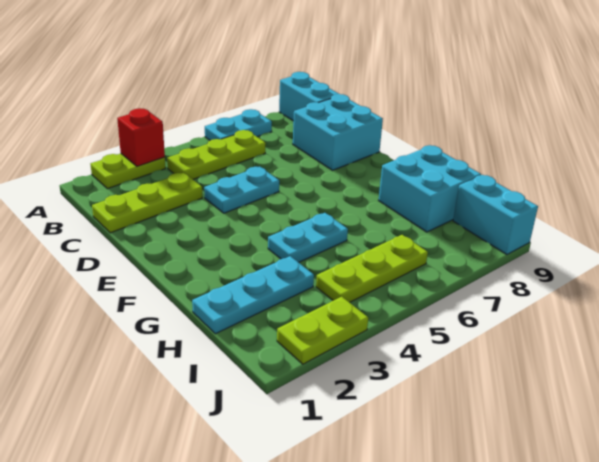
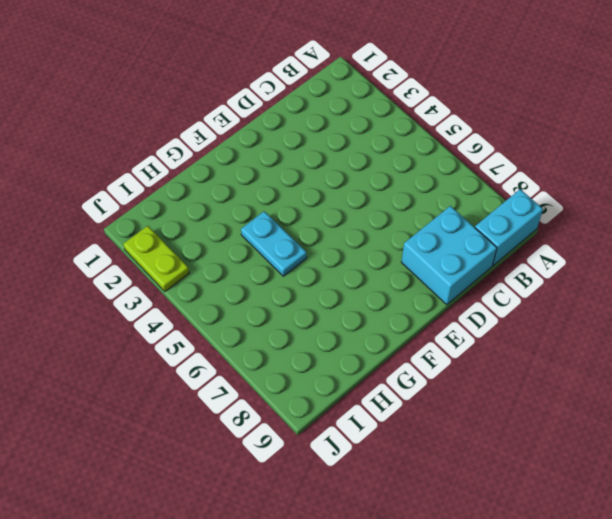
none -> lime plate A2:A3 level 1
none -> cyan plate A6:A7 level 1
none -> lime plate B4:B6 level 1

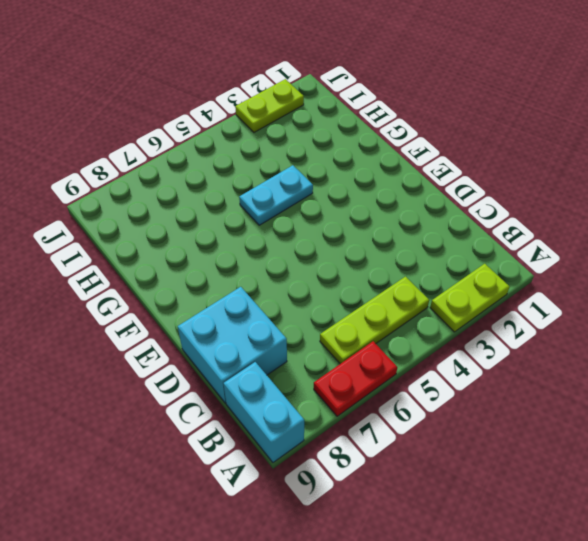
red plate A6:A7 level 1 -> cyan plate A6:A7 level 1
none -> lime plate C1:C3 level 1
none -> cyan plate D4:D5 level 1
none -> cyan brick G8:H9 level 1

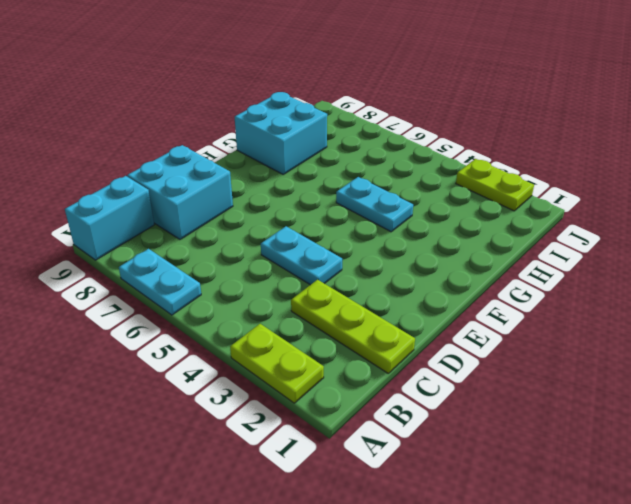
none -> lime plate B4:B6 level 1
none -> cyan plate H1:H3 level 1
none -> lime plate I4:I6 level 1

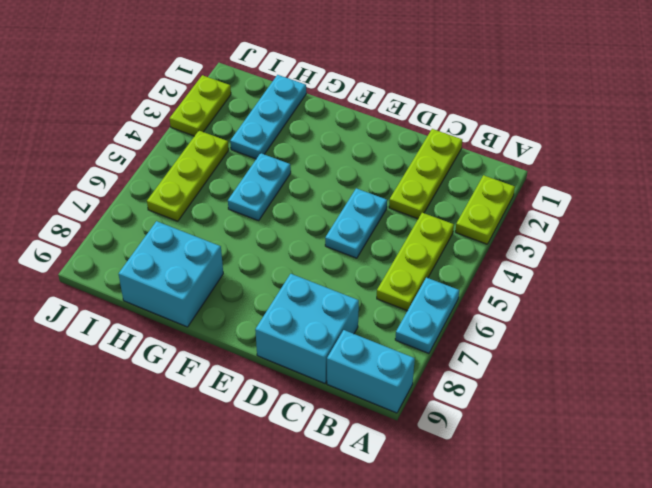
none -> cyan brick I9:J9 level 1
none -> red brick A3 level 2

